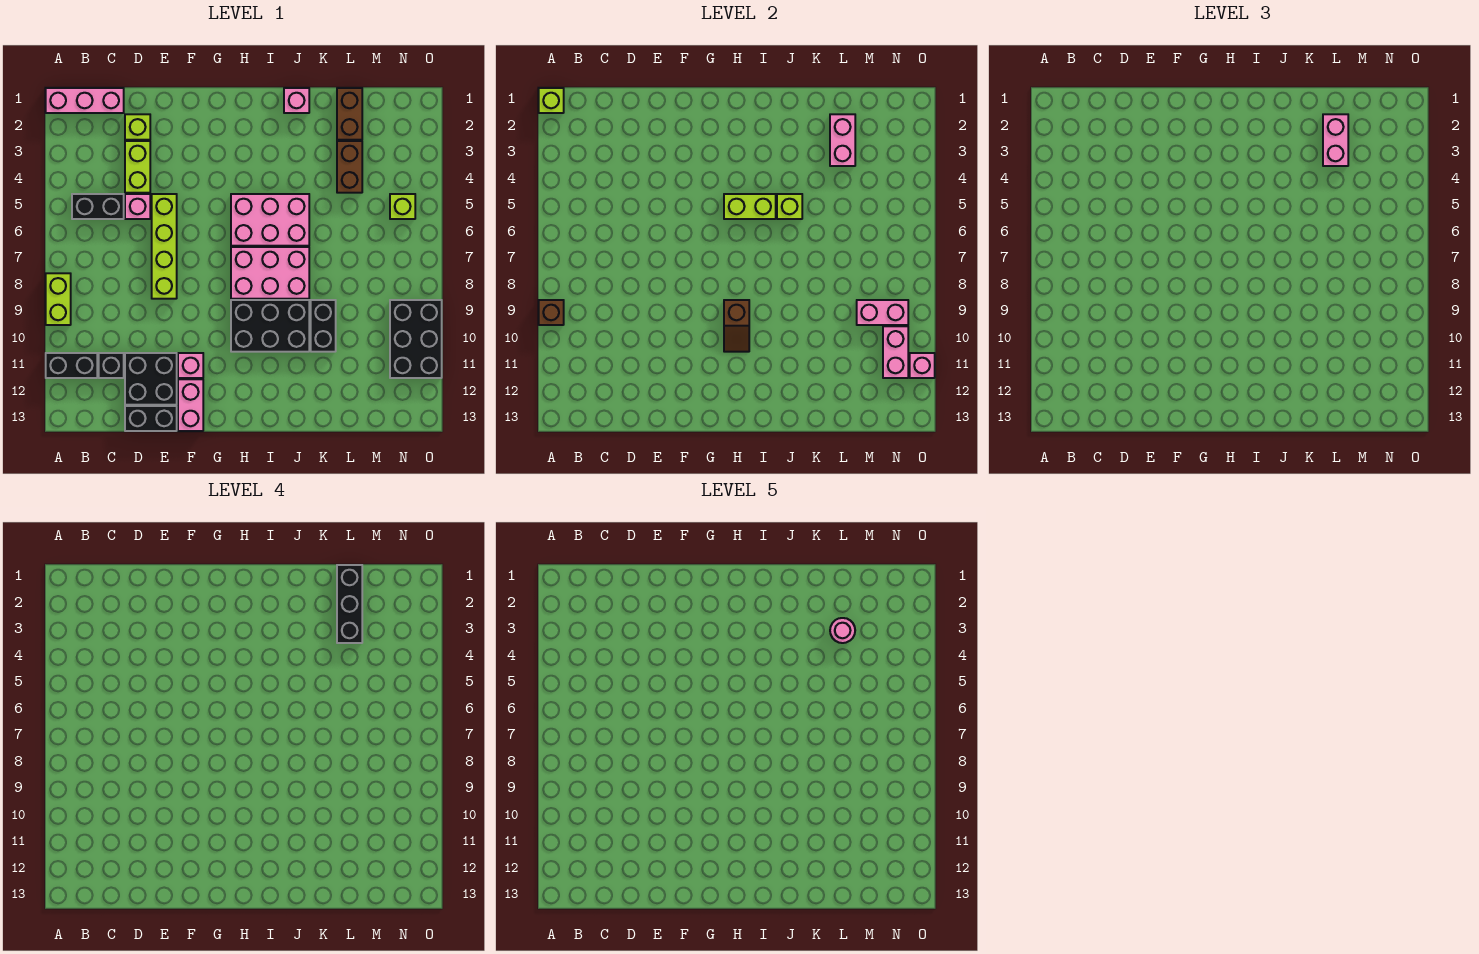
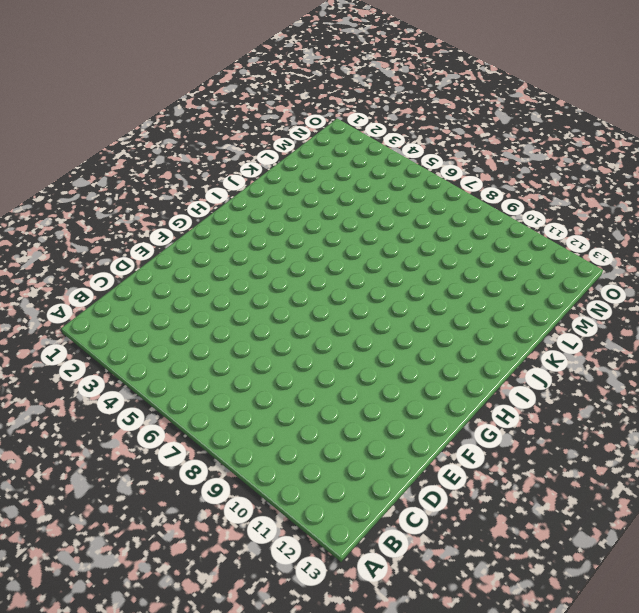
none -> pink brick A1:C1 level 1
none -> lime brick A8:A9 level 1
none -> black brick A11:B11 level 1
none -> black brick B5:C5 level 1

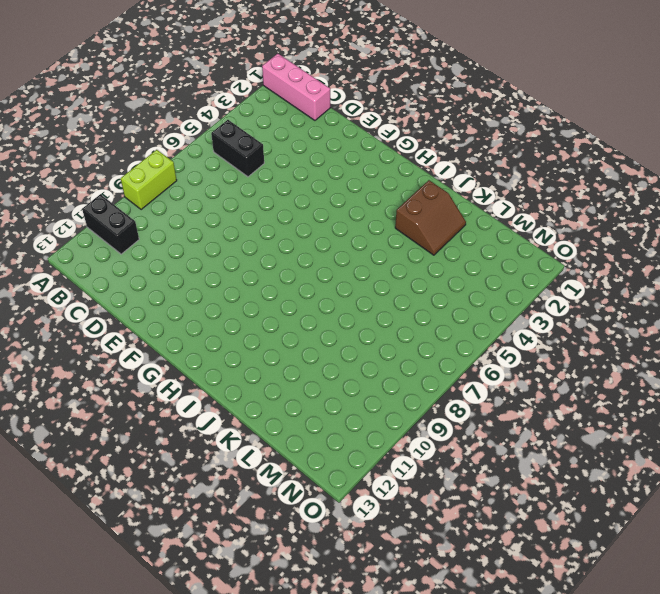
brown slope J2:K3 level 1 top J -> none
none -> black brick C11 level 1
none -> lime brick D2 level 1
none -> lime brick D3:D4 level 1
none -> pink brick D5 level 1

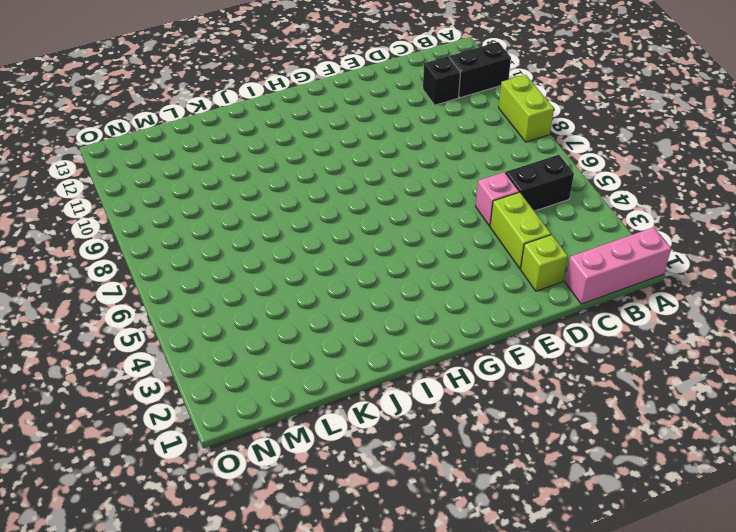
none -> black brick D11:E12 level 1
none -> black brick D13:E13 level 1
none -> lime brick E5:E8 level 1
none -> pink brick F11 level 1

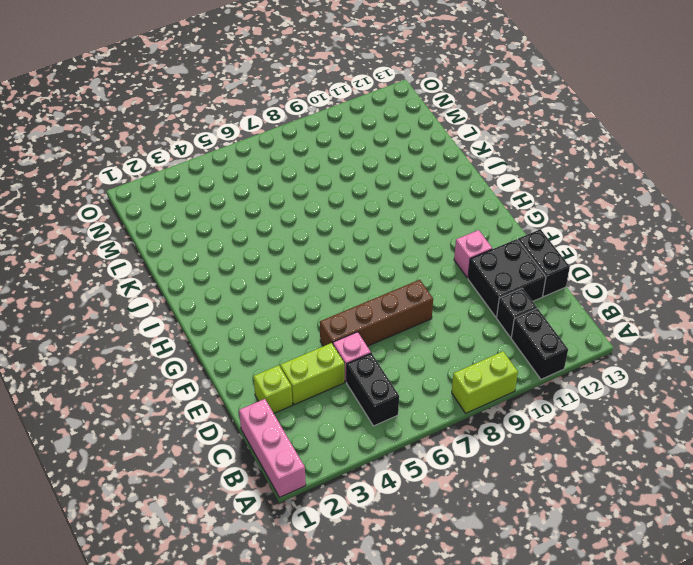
brown brick E5:E8 level 1 -> lime brick E5:E8 level 1
none -> pink brick F12:F13 level 1
none -> pink brick H5:J6 level 1
none -> pink brick H7:J8 level 1
none -> black brick H9:J10 level 1

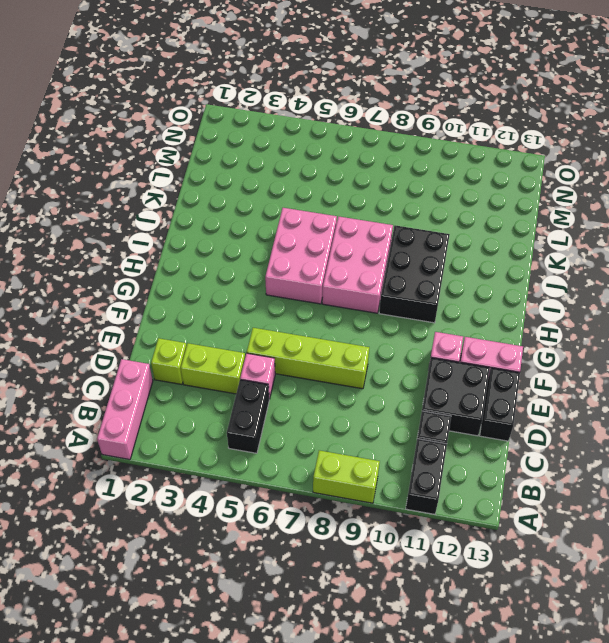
none -> pink brick J1 level 1
none -> black brick K9:K10 level 1
none -> brown brick L1:L2 level 1
none -> brown brick L3:L4 level 1

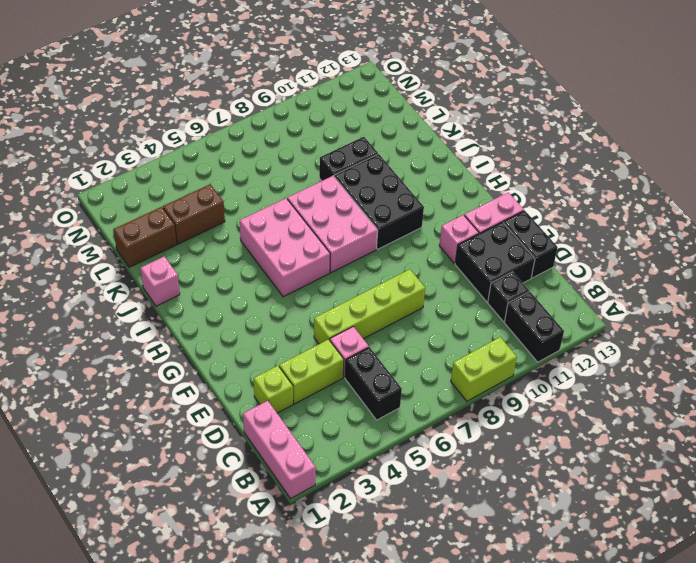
none -> lime brick N5 level 1
none -> black brick N9:O11 level 1
none -> lime brick A1 level 2
none -> brown brick A9 level 2

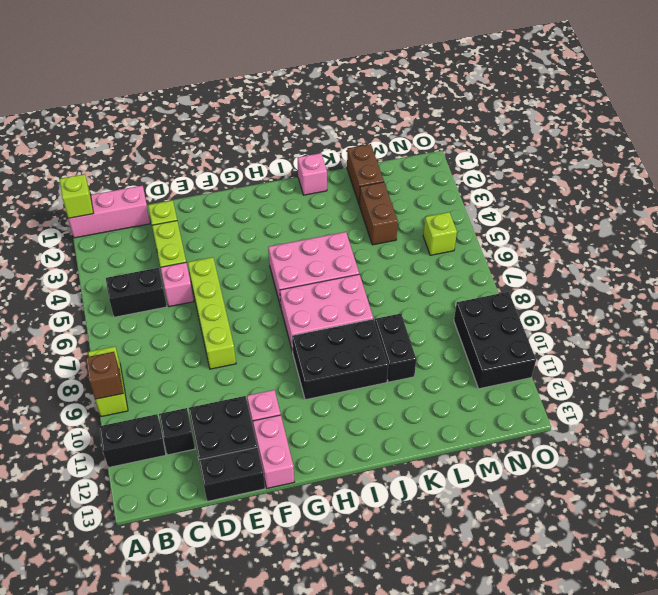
none -> lime brick H5:I5 level 2
none -> brown slope H9:H10 level 2 top 9
none -> lime brick J5 level 2
none -> pink brick L2:L3 level 2

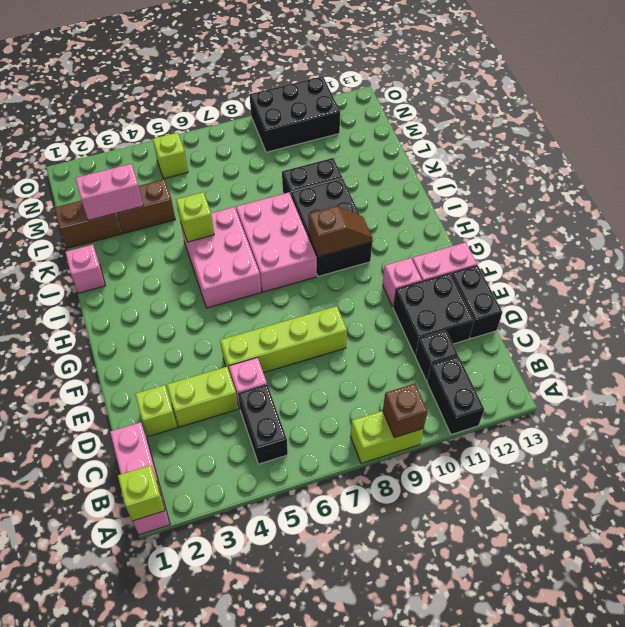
none -> lime brick H5:I5 level 2
none -> pink brick M9:N9 level 2
none -> pink brick N10:N11 level 2
none -> pink brick O11 level 2

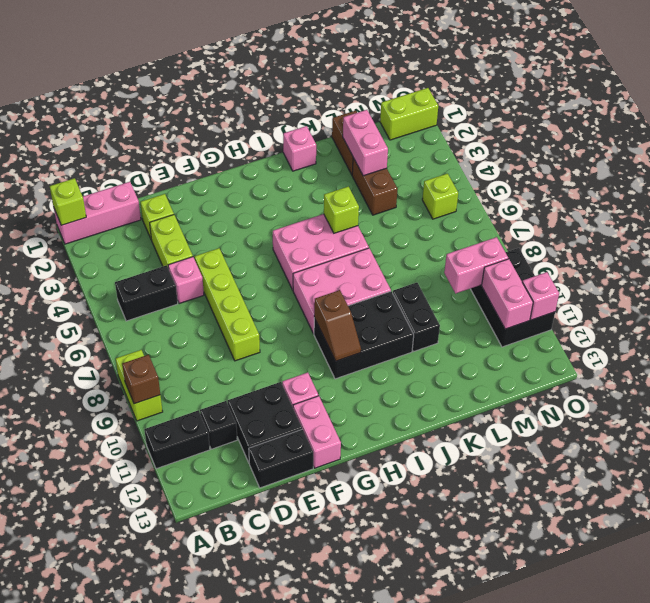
lime brick N1:O1 level 1 -> lime brick H5:I5 level 2
none -> pink brick L2:L3 level 3
none -> black brick L1:L3 level 4
none -> pink round brick L3 level 5

